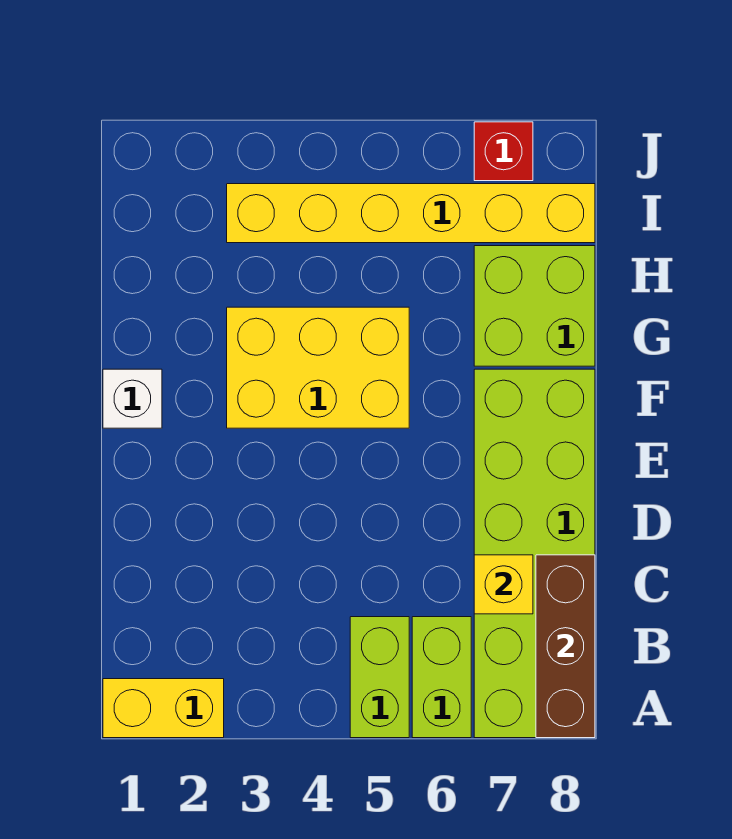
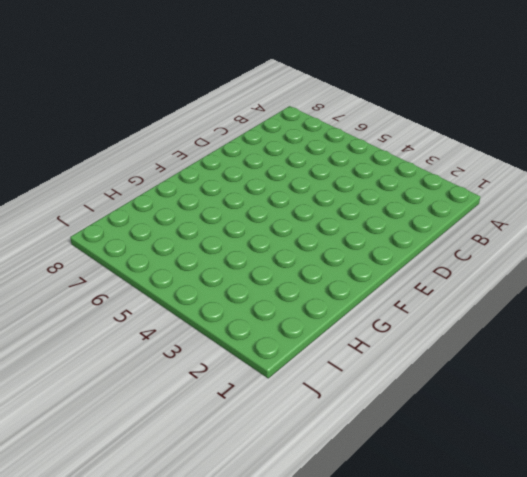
none -> yellow brick A1:A2 level 1
none -> lime brick A5:B5 level 1

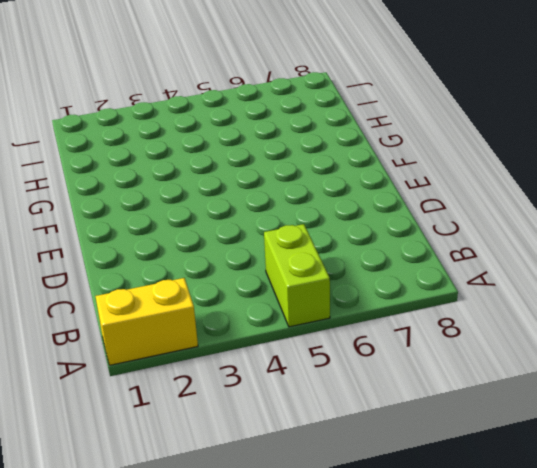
none -> lime brick A6:B6 level 1
none -> lime brick A7:F8 level 1

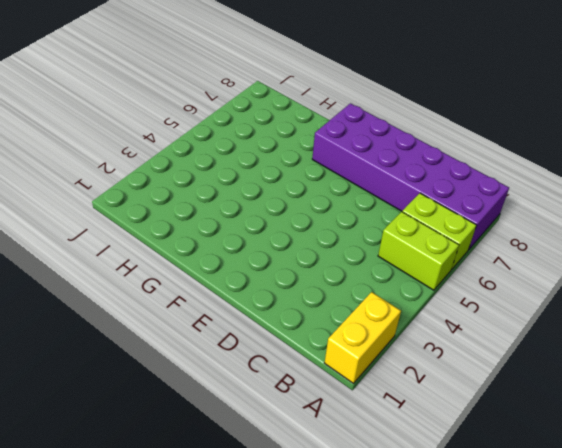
purple brick A7:F8 level 1 -> lime brick A7:F8 level 1
none -> white brick F1 level 1
none -> yellow brick F3:G5 level 1

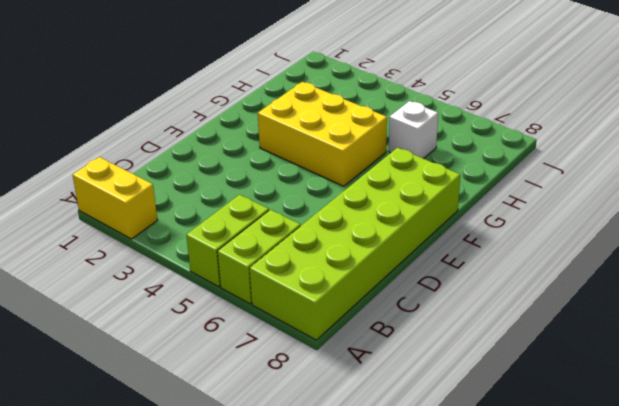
white brick H6 level 1 -> white brick F1 level 1
none -> lime brick G7:H8 level 1
none -> yellow brick I3:I8 level 1

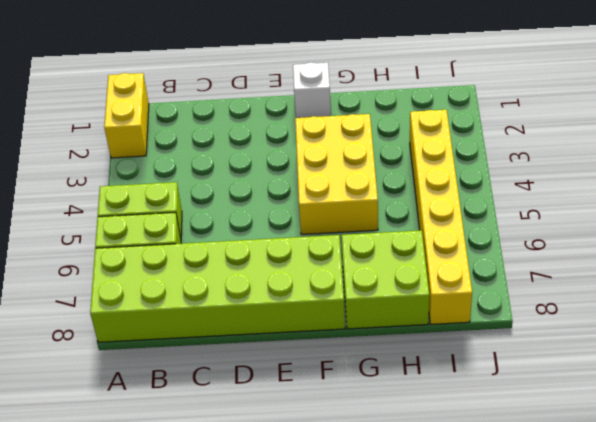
none -> red brick J7 level 1
none -> brown brick A8:C8 level 2

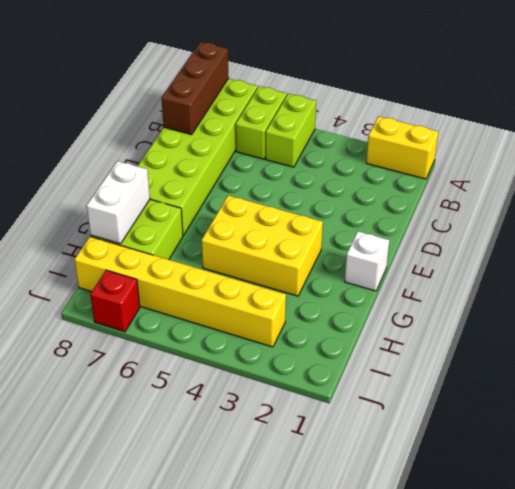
white brick G8:H8 level 2 -> none
none -> yellow brick C7 level 2

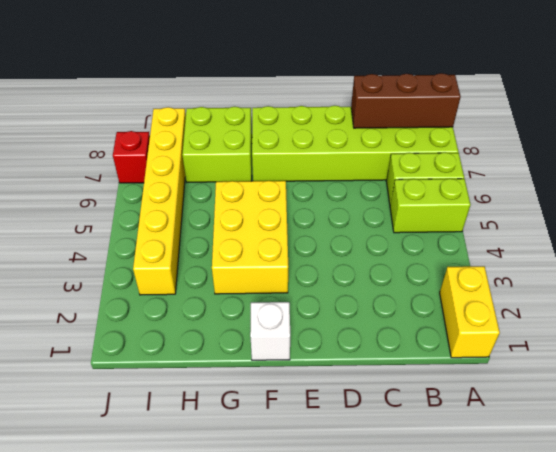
none -> yellow brick C7 level 2

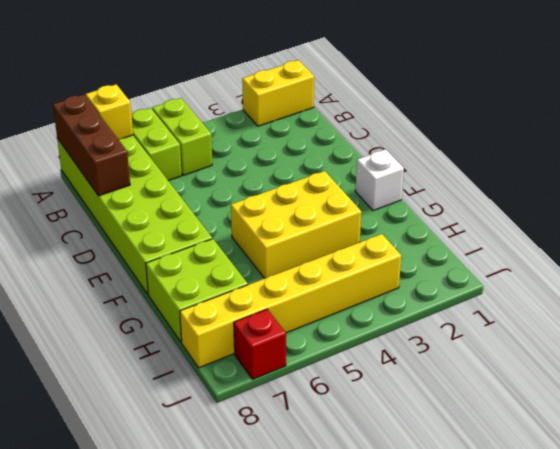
yellow brick A7 level 2 -> yellow brick C7 level 2

